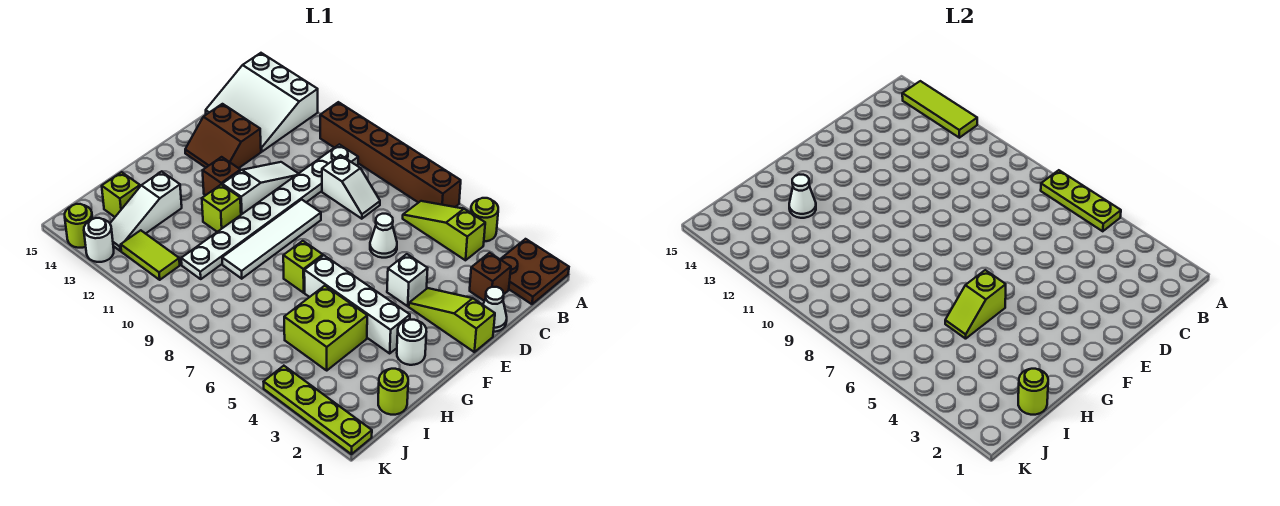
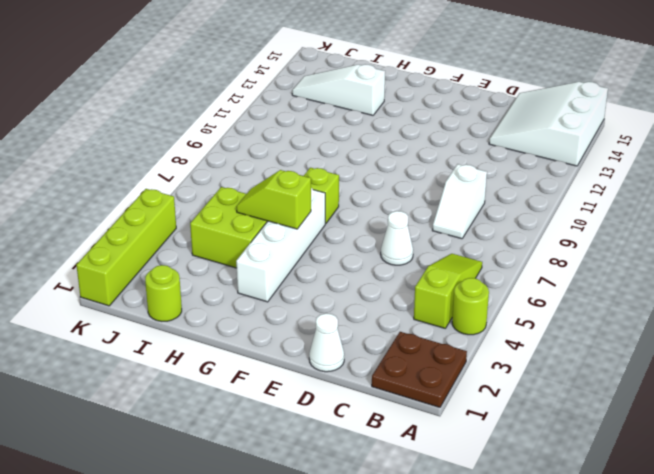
lime brick K1:K4 level 1 -> lime plate K1:K4 level 1
none -> brown brick A6:A11 level 1
none -> white plate B10:I10 level 1
none -> brown brick C2 level 1
none -> white slope D11:F11 level 1 top F

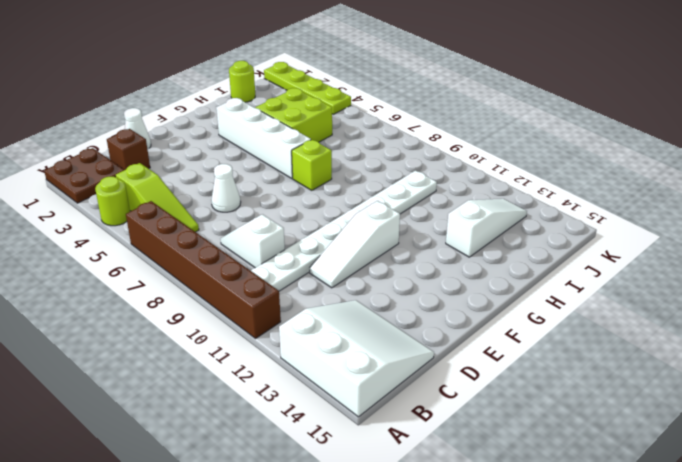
none -> brown slope D13:E14 level 1 top D
none -> lime slope E1:E3 level 1 top 1
none -> white brick E4 level 1
none -> white tile E9:H9 level 1

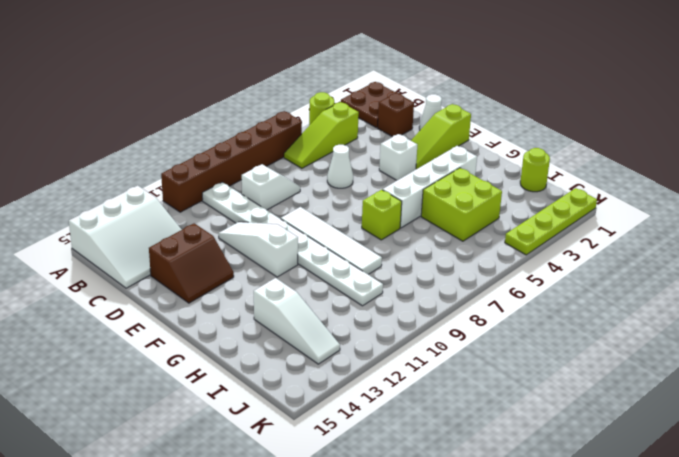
none -> brown brick F12 level 1
none -> white round brick G2 level 1
none -> lime brick G11 level 1
none -> lime brick I14 level 1

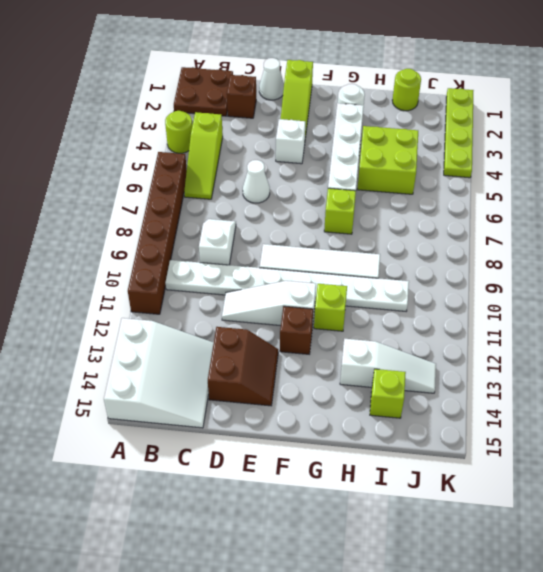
none -> lime tile J11:J12 level 1
none -> white round brick K13 level 1
none -> lime round brick K14 level 1
none -> lime plate A5:A7 level 2

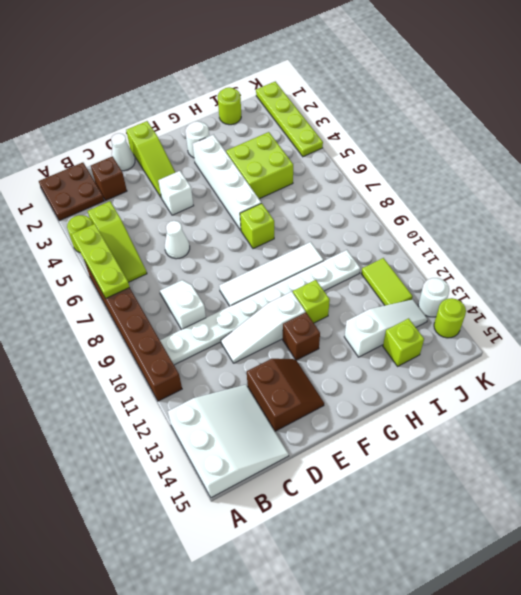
none -> lime tile A12:A14 level 2
none -> lime slope G5:H5 level 2 top G
none -> white cone H13 level 2
none -> lime round brick I1 level 2

